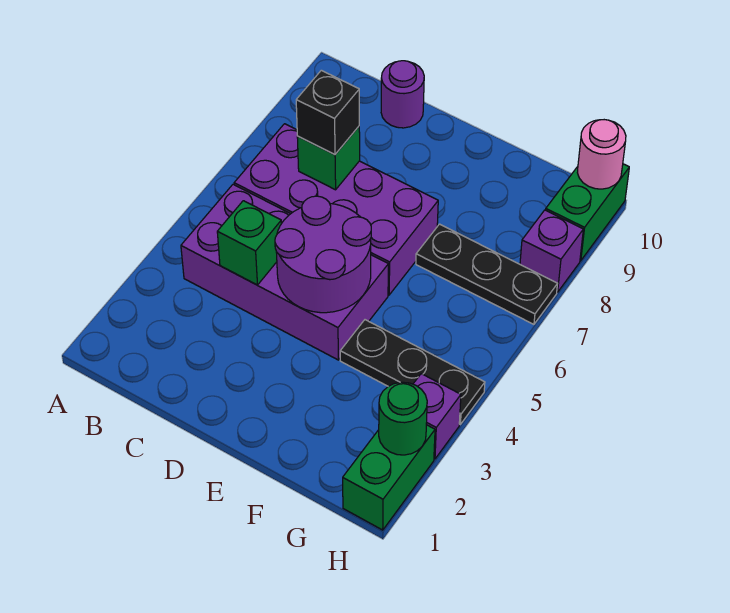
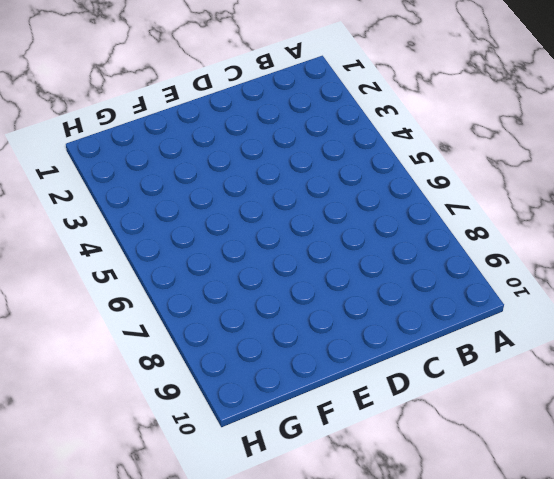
none -> purple brick B4:E5 level 1
none -> purple brick B6:E7 level 1
none -> purple round brick C10 level 1

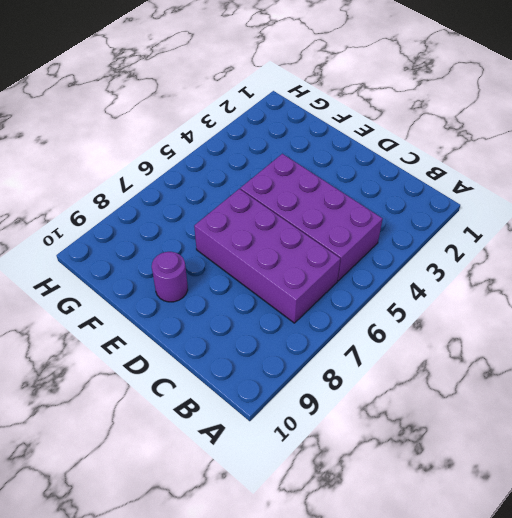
purple round brick E9 level 1 -> purple round brick C10 level 1
none -> black plate F4:H4 level 1
none -> black plate F7:H7 level 1
none -> green brick H1:H2 level 1

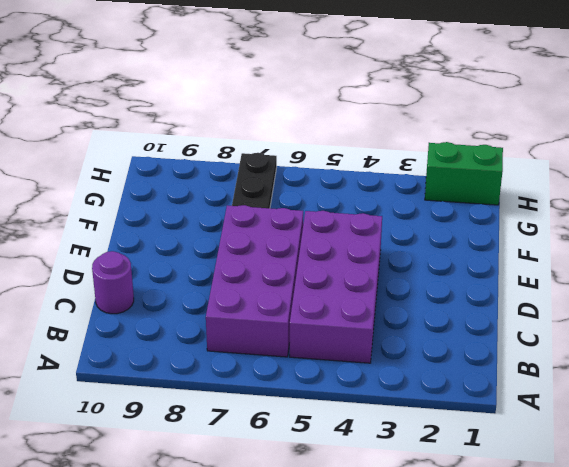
none -> black plate F4:H4 level 1
none -> purple brick H3 level 1
none -> purple brick H8 level 1

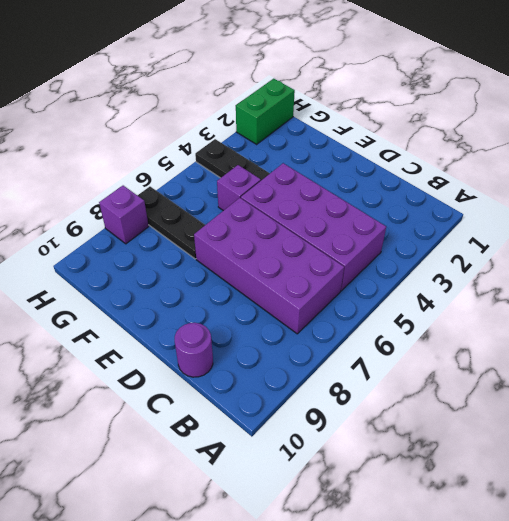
purple brick F5 level 1 -> purple brick H3 level 1
none -> green brick H9:H10 level 1
none -> green brick C4 level 2
none -> green brick C7 level 2

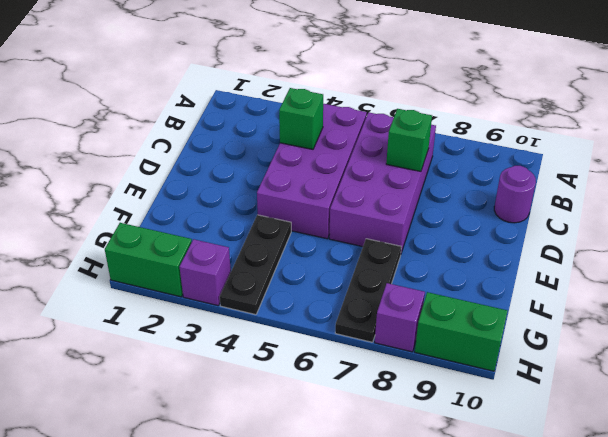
none -> purple round brick D4:E5 level 2
none -> green round brick H2 level 2
none -> pink round brick H10 level 2

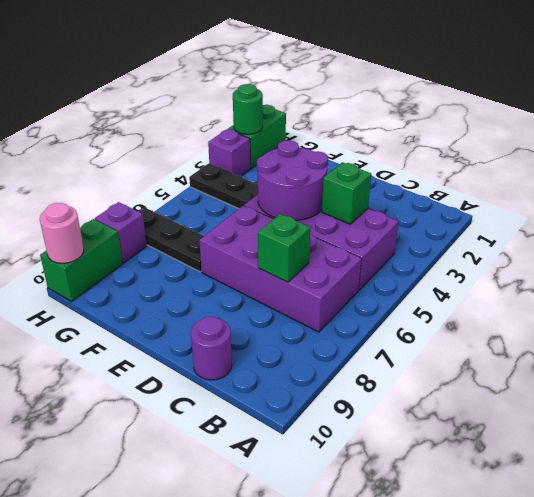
none -> black brick C7 level 3

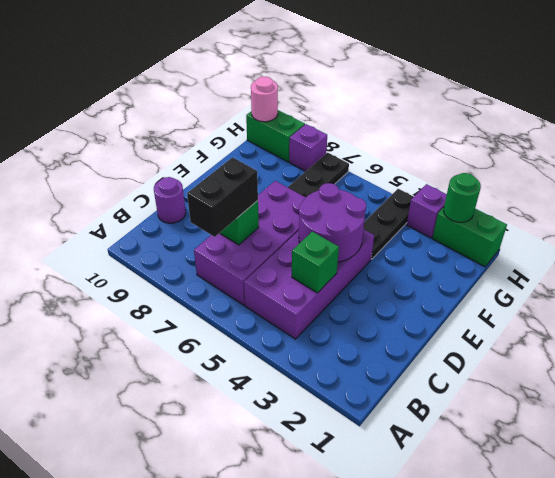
black brick B7:C7 level 3 -> black brick C7 level 3

